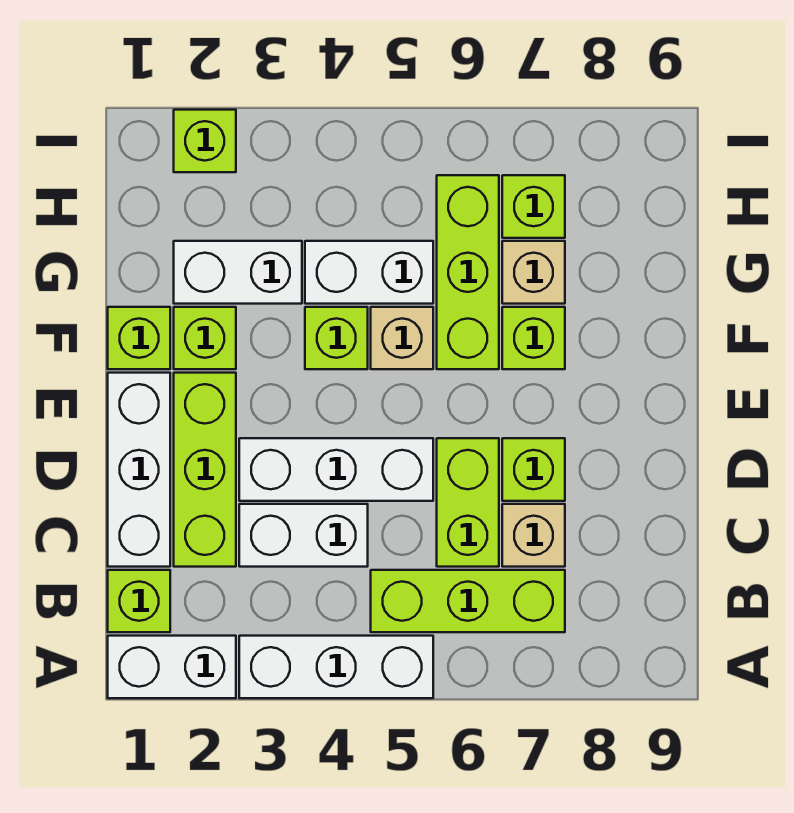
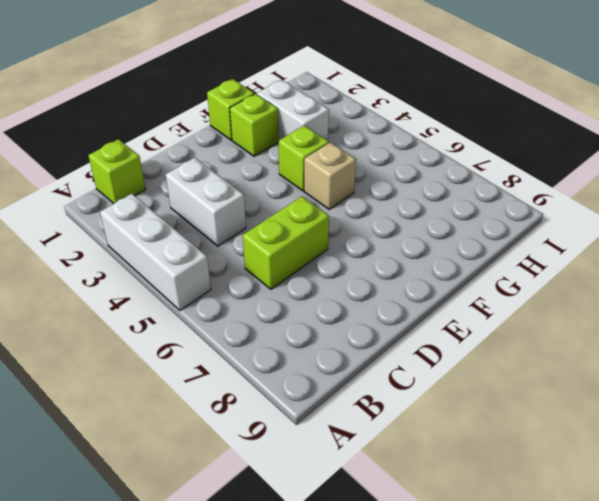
none -> white brick A1:A2 level 1
none -> lime brick B5:B7 level 1
none -> white brick C1:E1 level 1

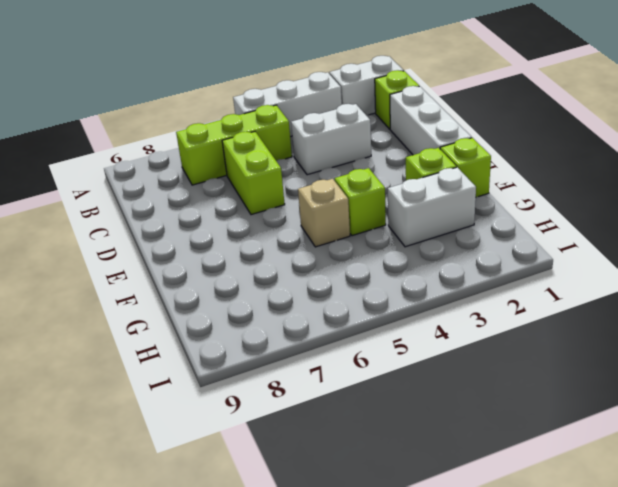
none -> lime brick C2:E2 level 1
none -> tan brick C7 level 1
none -> white brick D3:D5 level 1

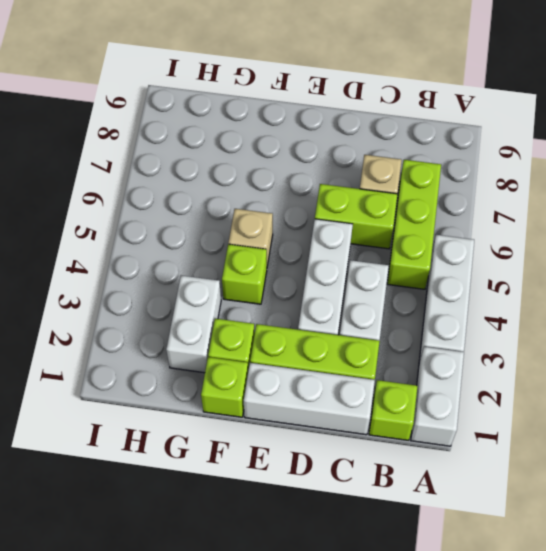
none -> lime brick D7 level 1
none -> lime brick F6:H6 level 1
none -> lime brick F7 level 1

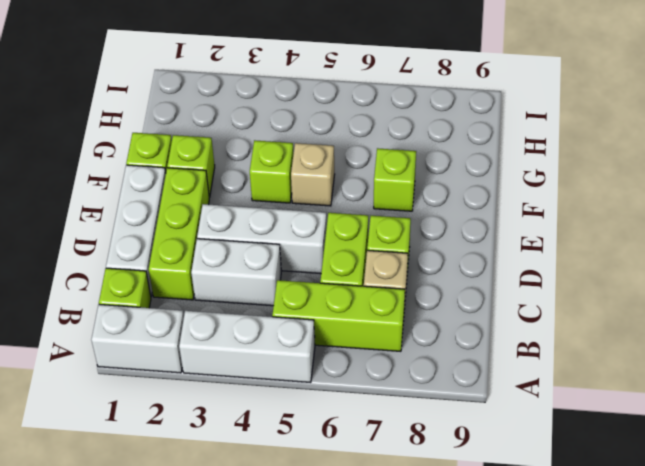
none -> lime brick F6:H6 level 1
none -> white brick G2:G3 level 1
none -> white brick G4:G5 level 1

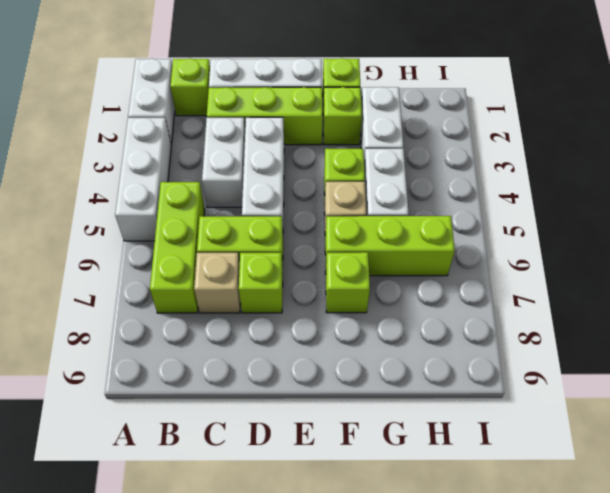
none -> tan brick G7 level 1
none -> lime brick H7 level 1
none -> lime brick I2 level 1

